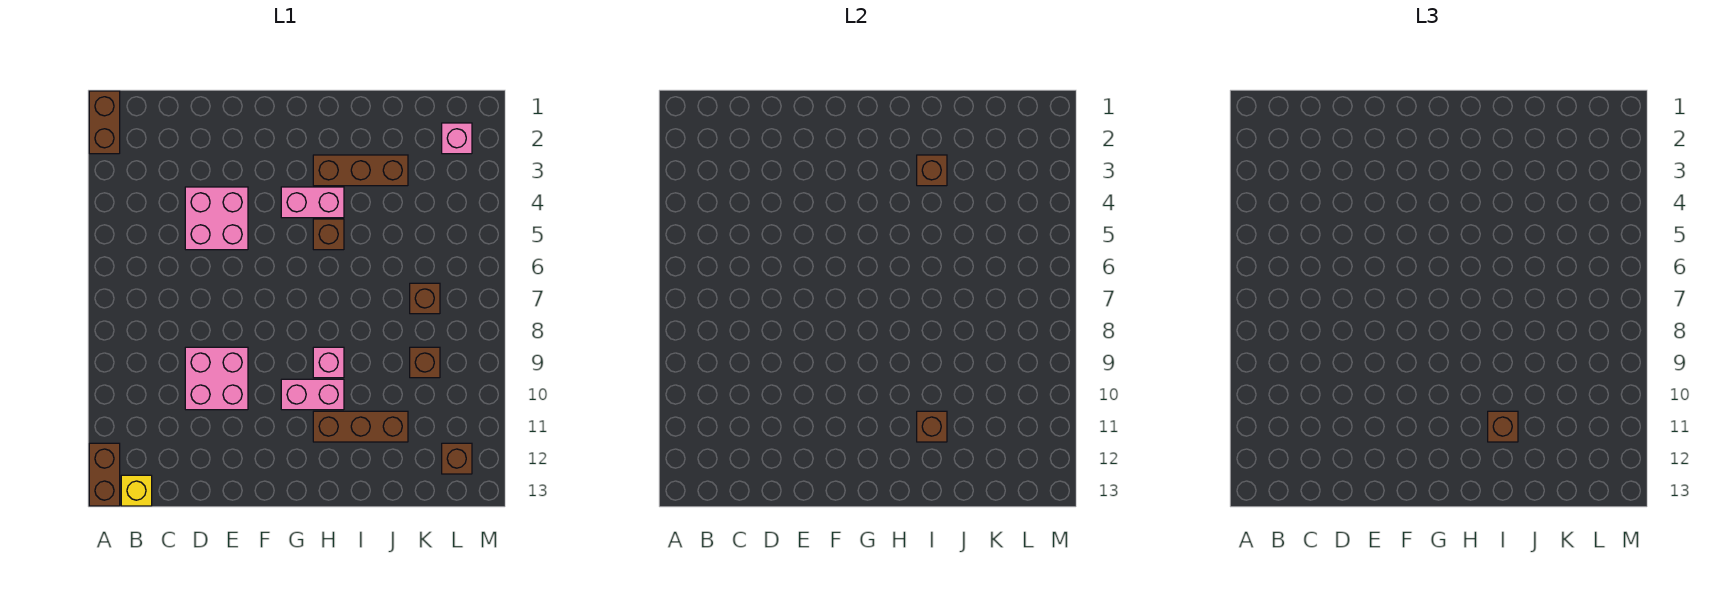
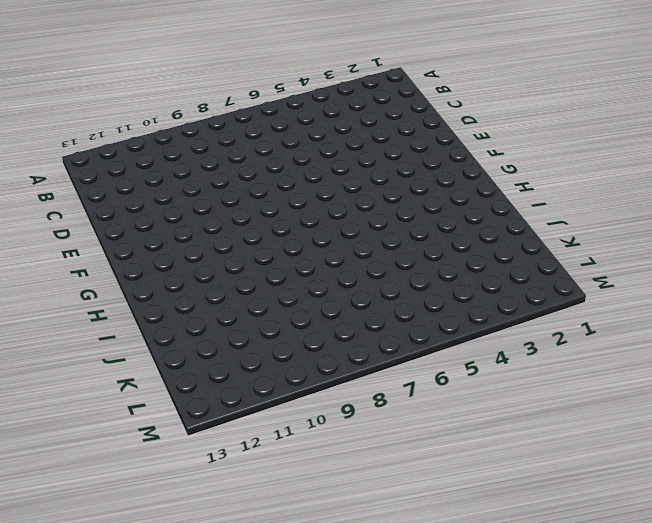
none -> brown brick A1:A2 level 1
none -> brown brick A12:A13 level 1
none -> yellow brick B13 level 1

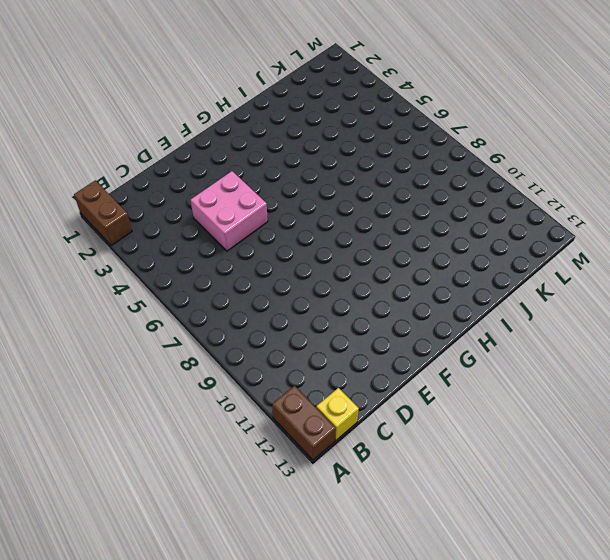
none -> pink brick D9:E10 level 1
none -> pink brick G4:H4 level 1
none -> pink brick G10:H10 level 1

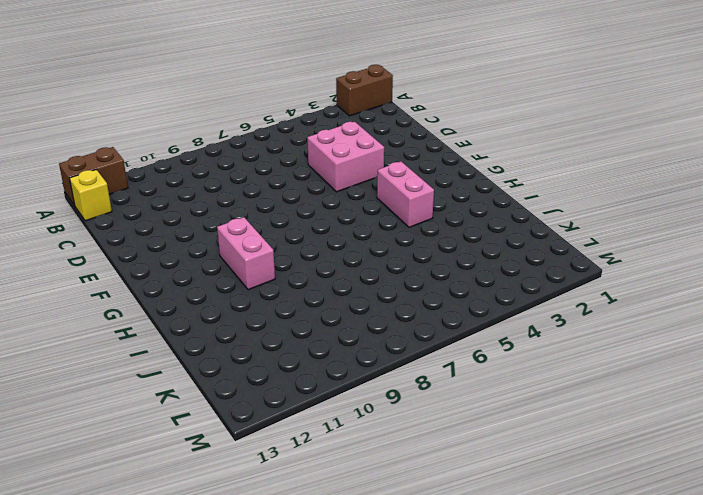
none -> pink brick D9:E10 level 1
none -> brown brick H3:J3 level 1
none -> brown brick H5 level 1

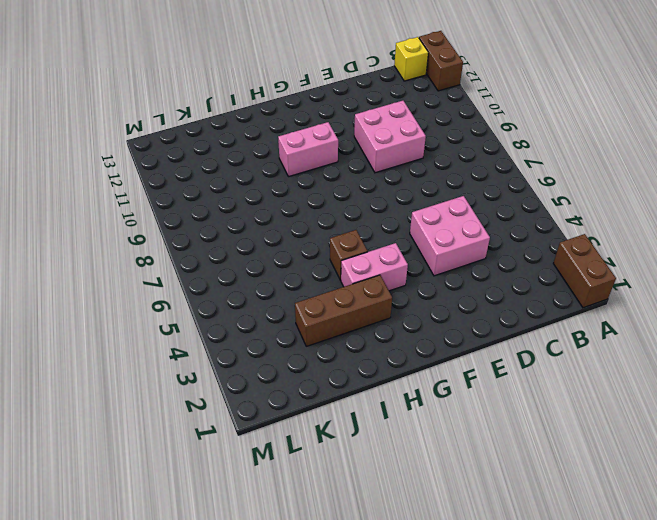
none -> pink brick H9 level 1
none -> brown brick H11:J11 level 1
none -> brown brick K7 level 1

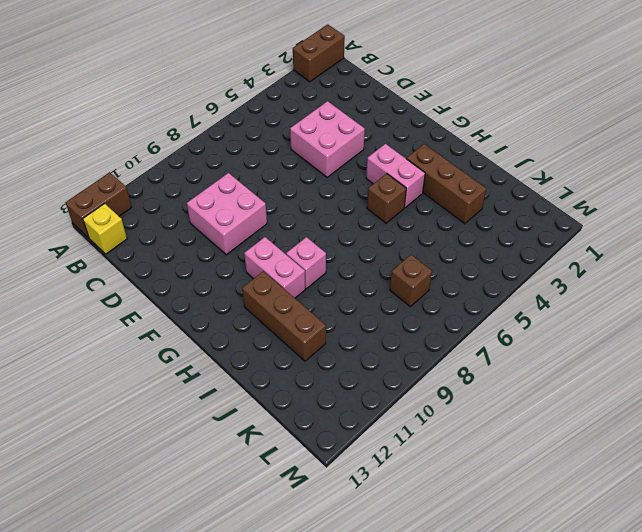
none -> brown brick K9 level 1
none -> pink brick L2 level 1
none -> brown brick L12 level 1

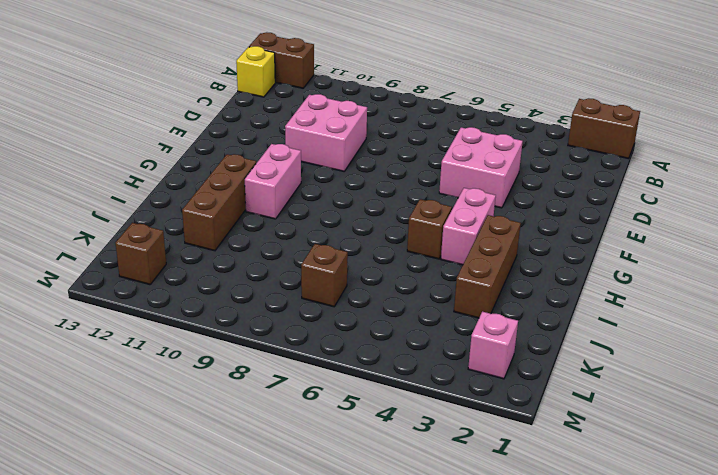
none -> pink brick H9 level 1
none -> brown brick K9 level 1
none -> brown brick I3 level 2

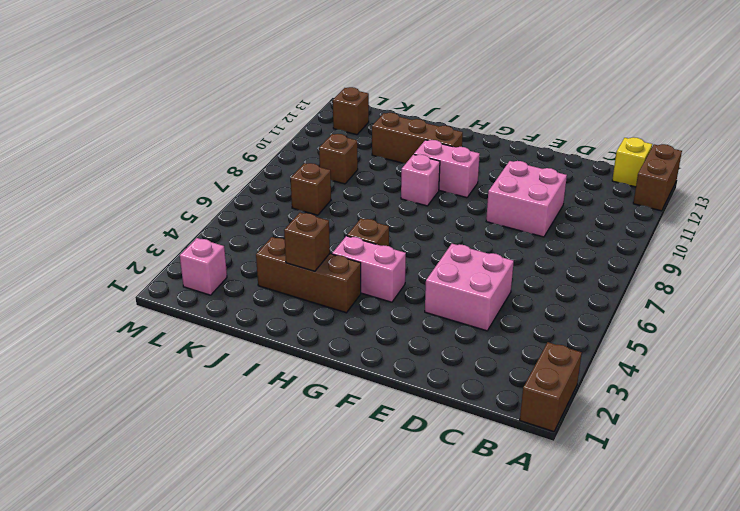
none -> brown brick I11 level 2
none -> brown brick I11 level 3

